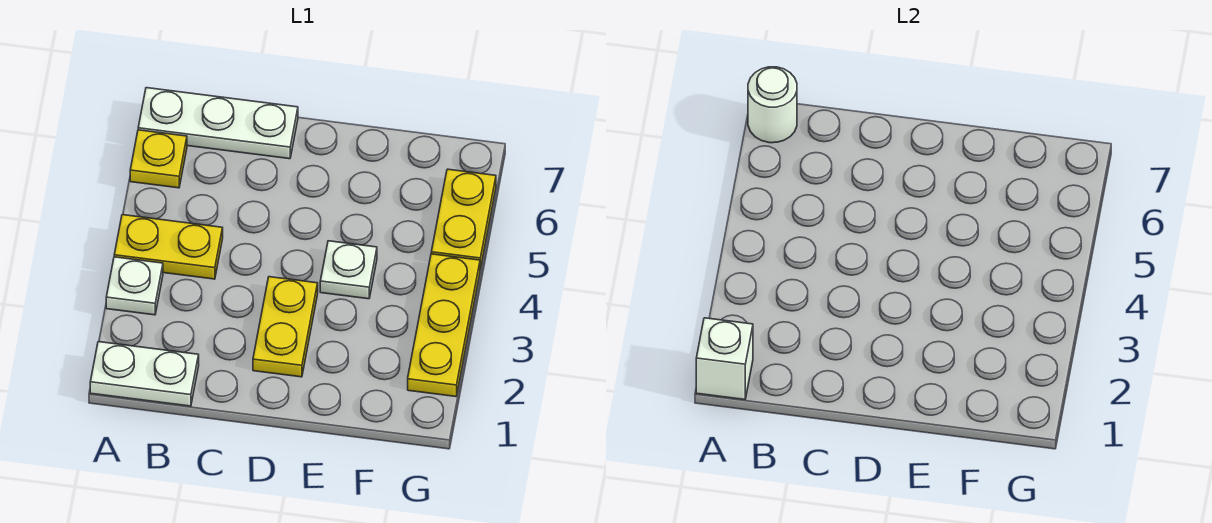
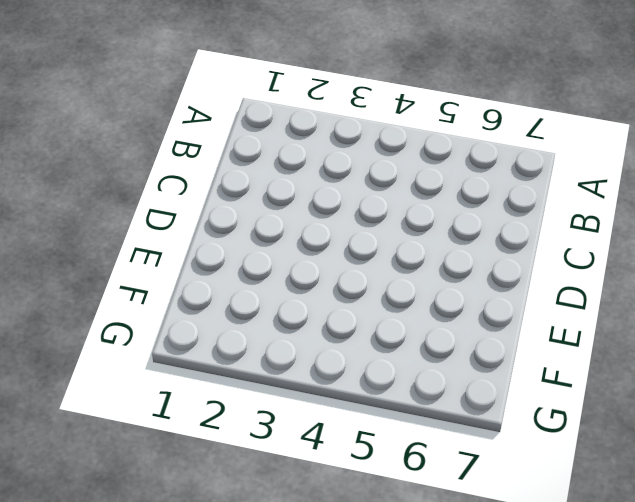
none -> white plate A1:B1 level 1
none -> white plate A3 level 1

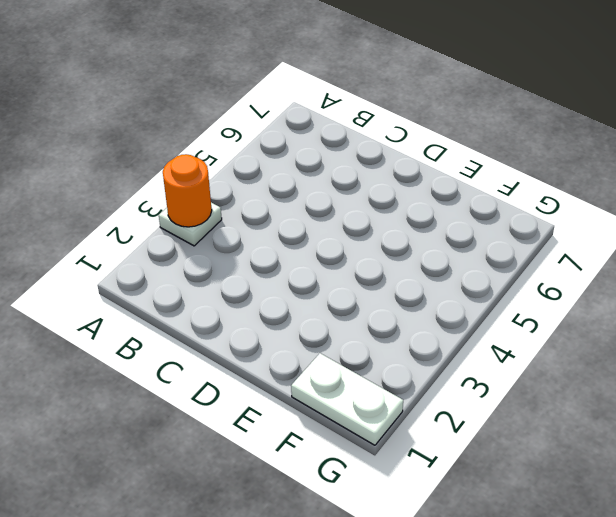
orange round brick A3 level 2 -> none
white plate F1:G1 level 1 -> white plate A1:B1 level 1
none -> yellow plate A4:B4 level 1
none -> yellow plate A6 level 1

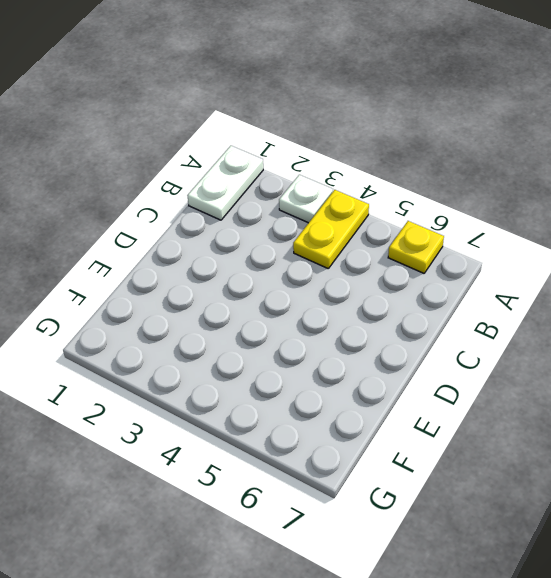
none -> white plate A7:C7 level 1
none -> yellow plate D2:D3 level 1

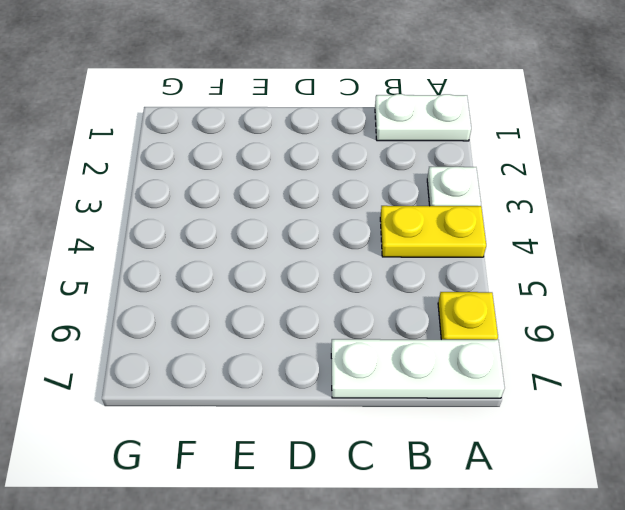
none -> yellow plate D2:D3 level 1
none -> white plate E4 level 1

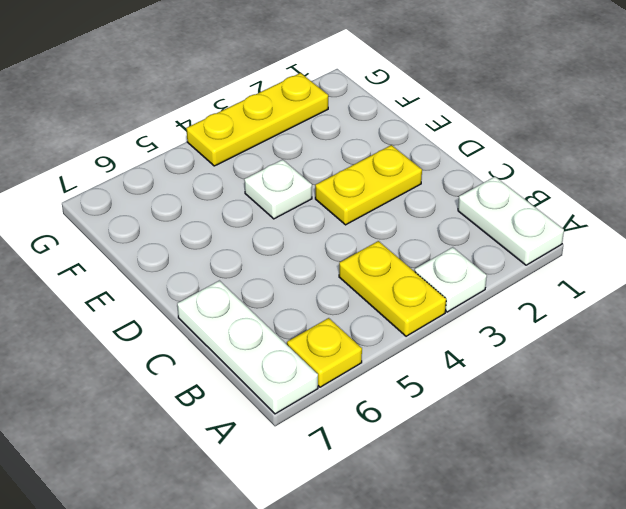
none -> yellow plate G5:G6 level 1
none -> white brick A1 level 2

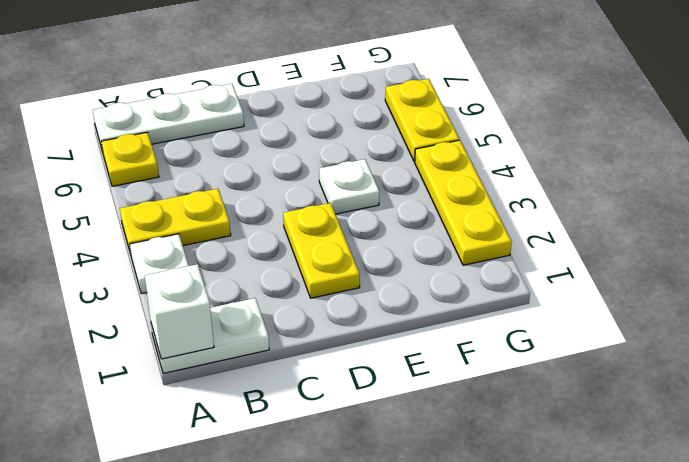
none -> white round brick A7 level 2

